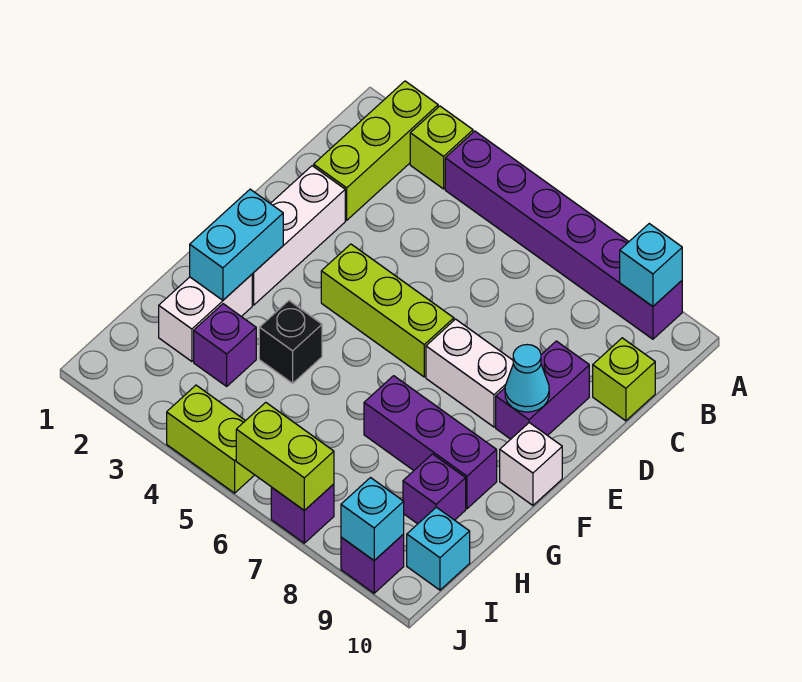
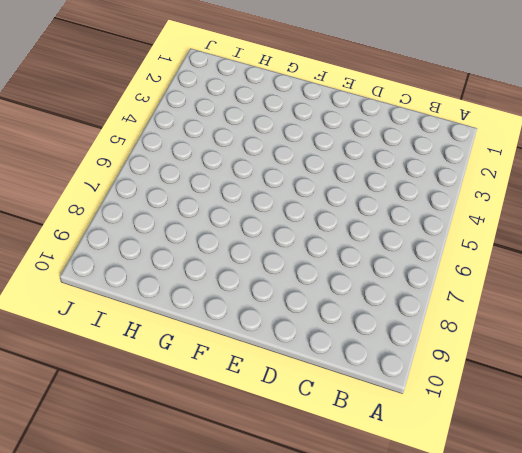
none -> lime brick A2:C2 level 1
none -> lime brick A3 level 1
none -> purple brick A4:A9 level 1

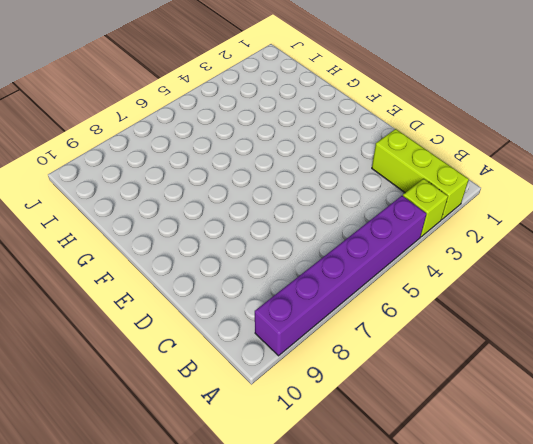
none -> lime brick C10 level 1
none -> white brick D2:F2 level 1
none -> purple brick D9:E9 level 1

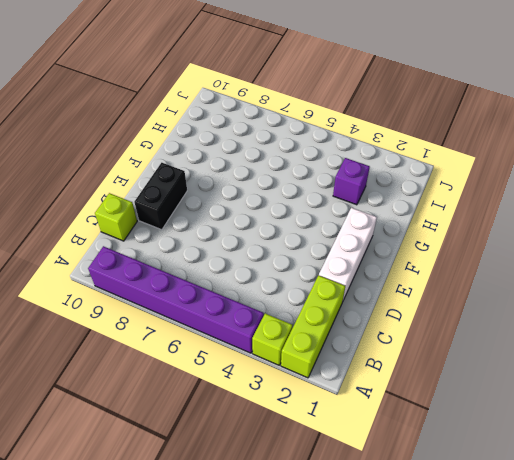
black brick D9:E9 level 1 -> purple brick D9:E9 level 1
none -> lime brick E4:E6 level 1
none -> white brick E7:E8 level 1
none -> white brick F10 level 1

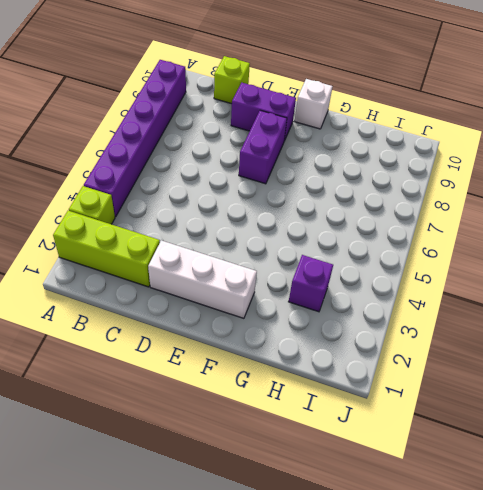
purple brick E7:E8 level 1 -> white brick E7:E8 level 1
none -> lime brick E4:E6 level 1
none -> white brick G2:H2 level 1
none -> black brick G4 level 1

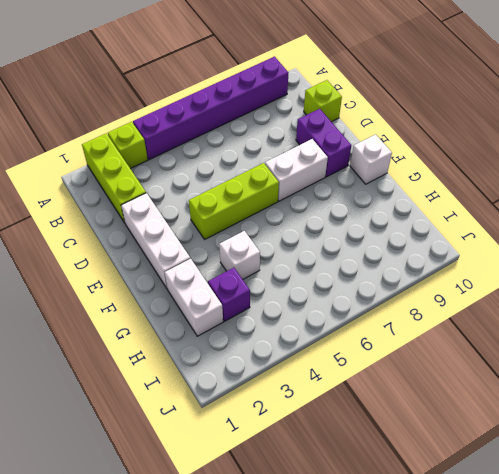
white brick G4 level 1 -> black brick G4 level 1
none -> purple brick G7:G9 level 1
none -> purple brick H9 level 1
none -> cyan brick I10 level 1

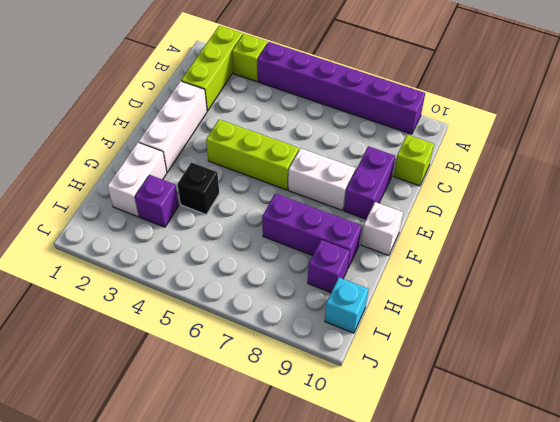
none -> lime brick J4:J5 level 1
none -> purple brick J7 level 1
none -> purple brick J9 level 1

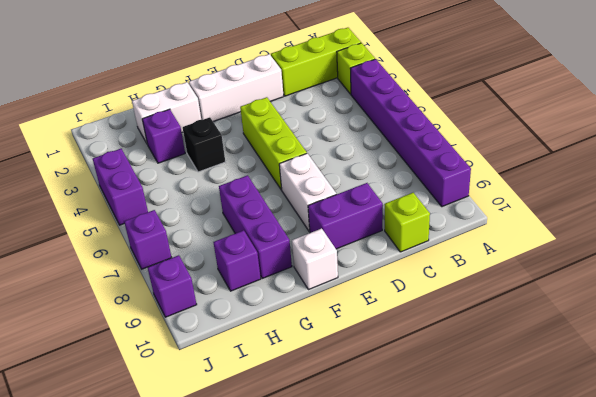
purple brick J4:J5 level 1 -> lime brick J4:J5 level 1
none -> cyan brick I10 level 1
none -> cyan brick A9 level 2
none -> cyan cone E9 level 2

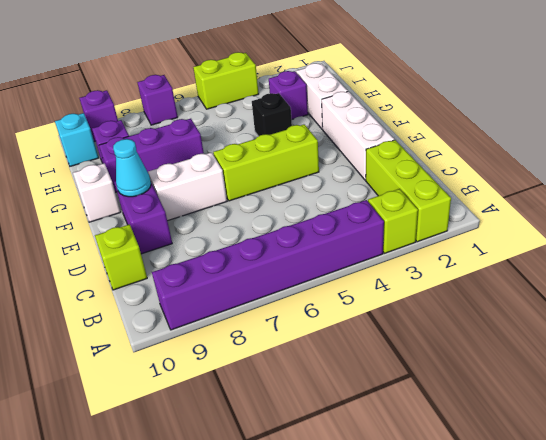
none -> cyan brick A9 level 2
none -> cyan brick F2:G2 level 2
none -> lime brick J6:J7 level 2

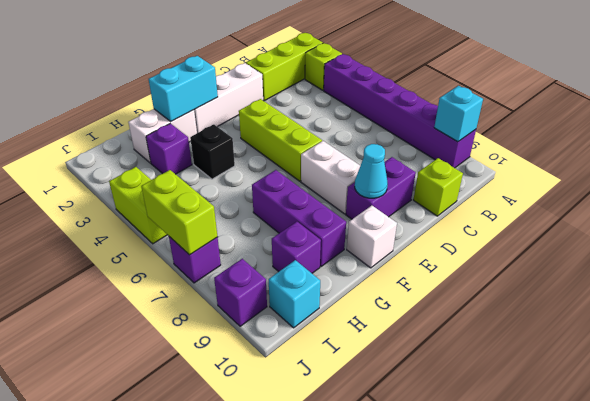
none -> cyan brick J9 level 2

